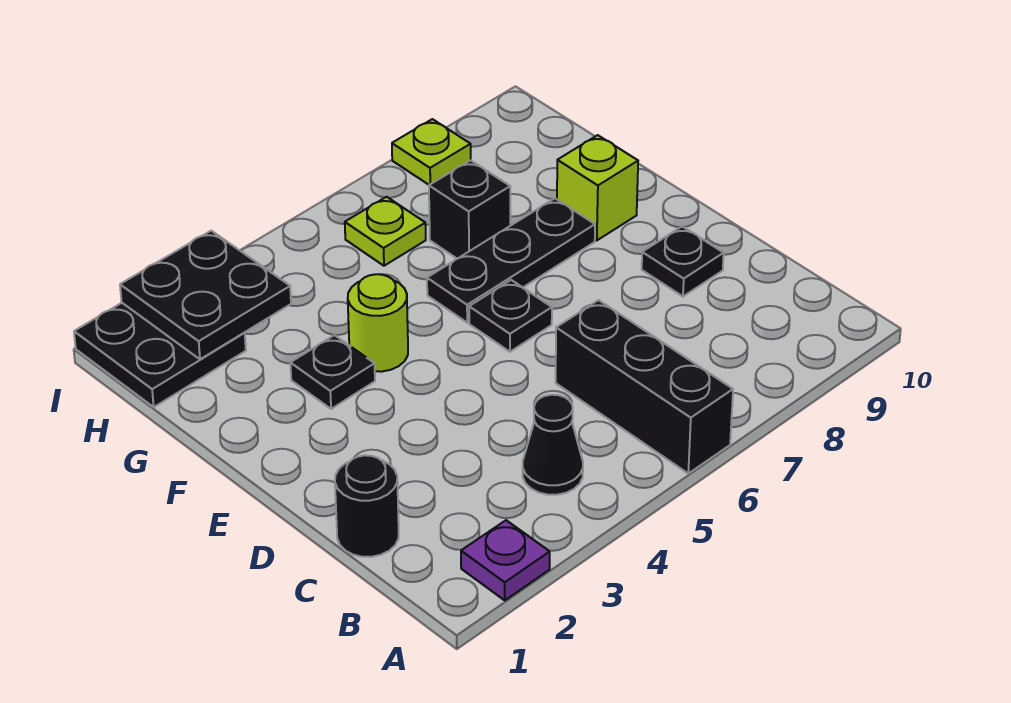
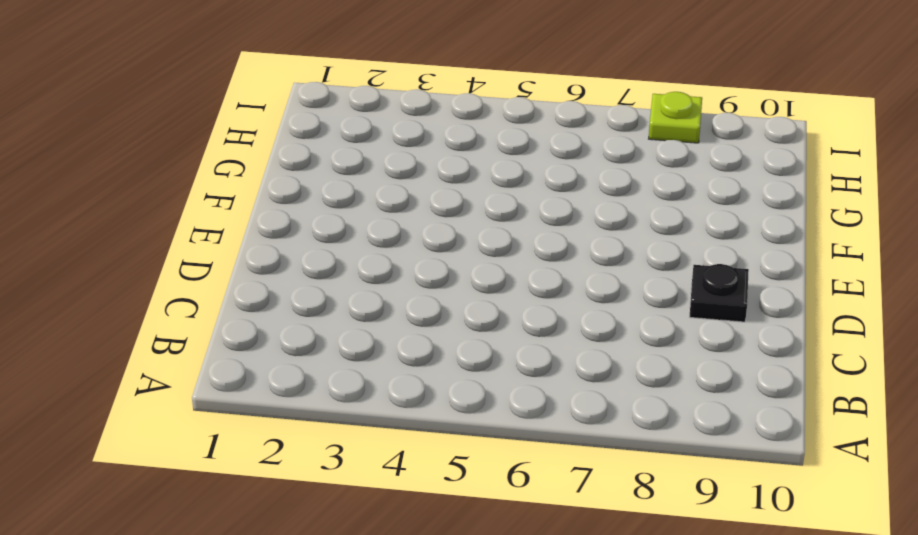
none -> purple plate A2 level 1
none -> black brick A6:C6 level 1
none -> black cone B4 level 1

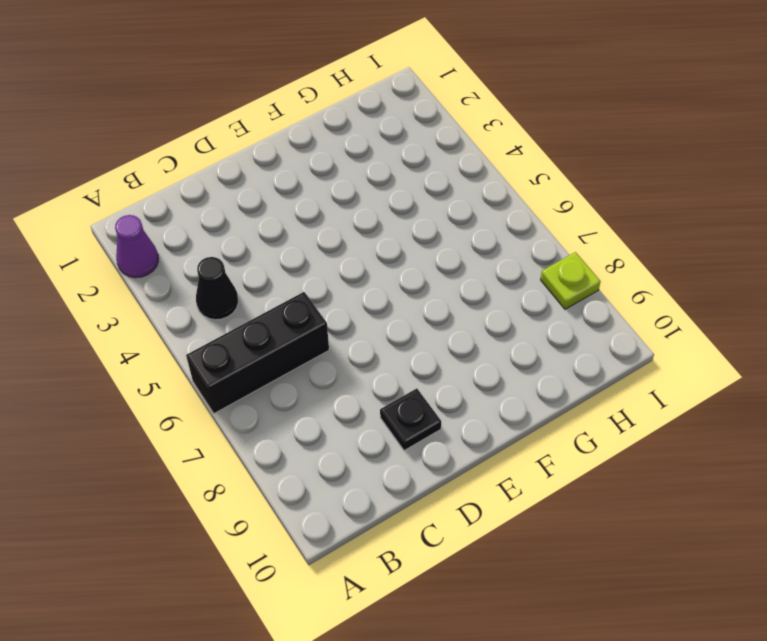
purple cone A2 level 1 -> purple plate A2 level 1
none -> black round brick C1 level 1
none -> black plate E6 level 1
none -> black plate F3 level 1

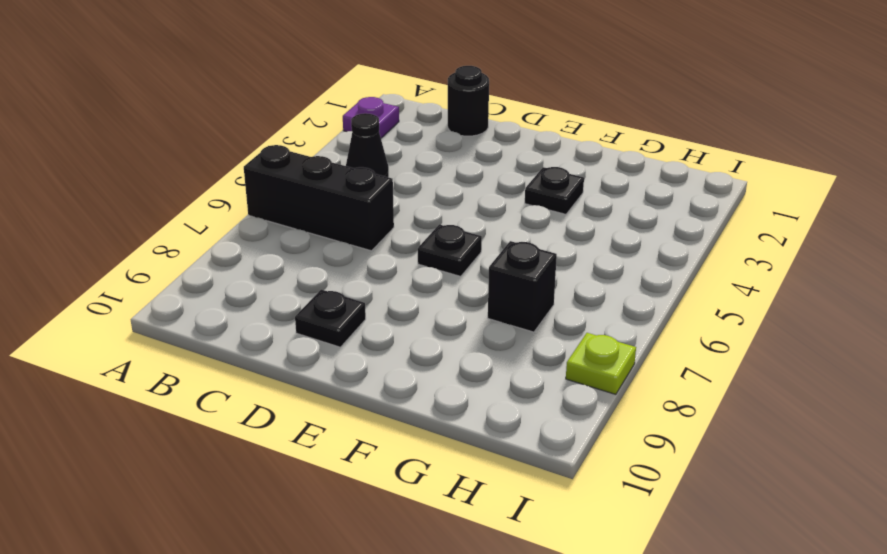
none -> lime round brick F4 level 1
none -> black plate F6:F8 level 1
none -> lime brick F9 level 1

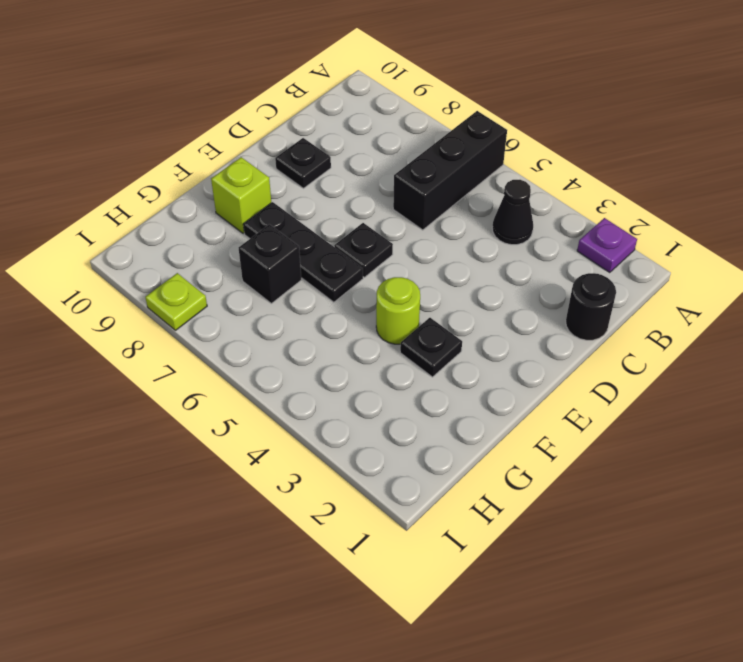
none -> black plate H1:I2 level 1
none -> lime plate H6 level 1
none -> black plate H2:I3 level 2

